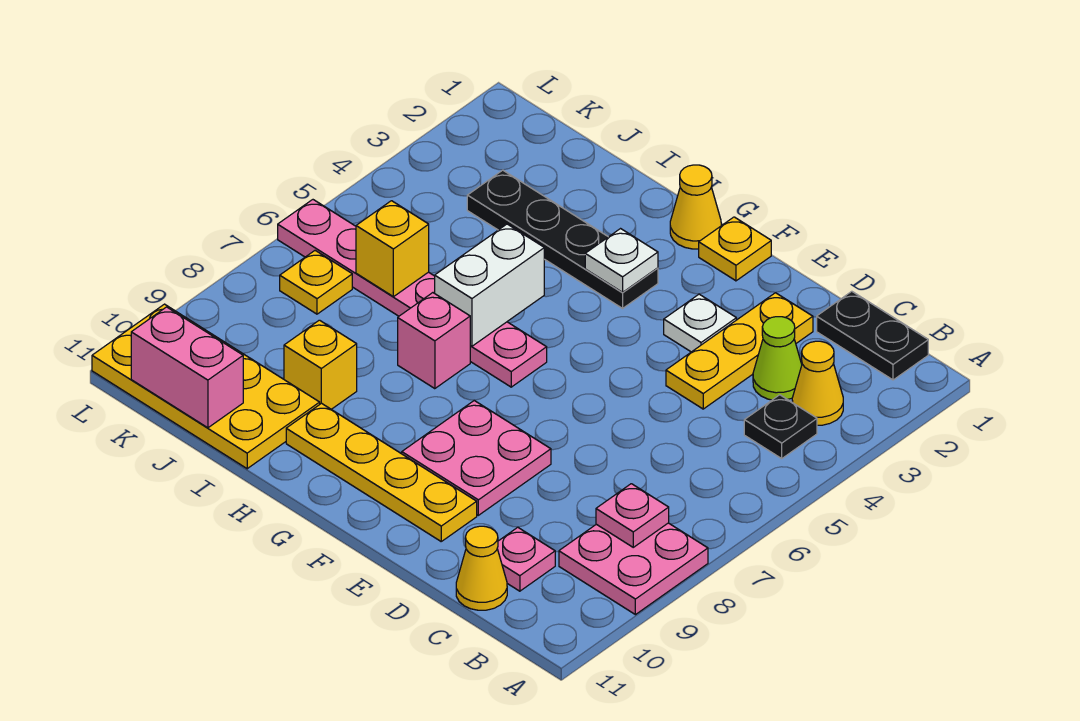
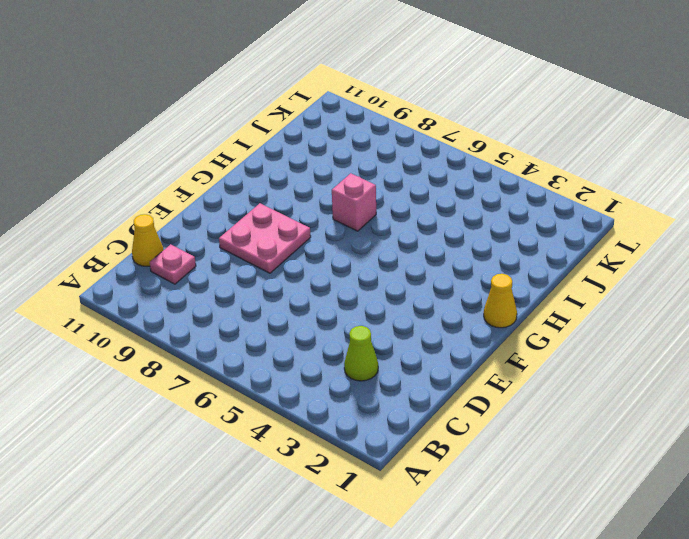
none -> pink plate A8:B9 level 1
none -> black plate B1:C1 level 1
none -> yellow cone B3 level 1

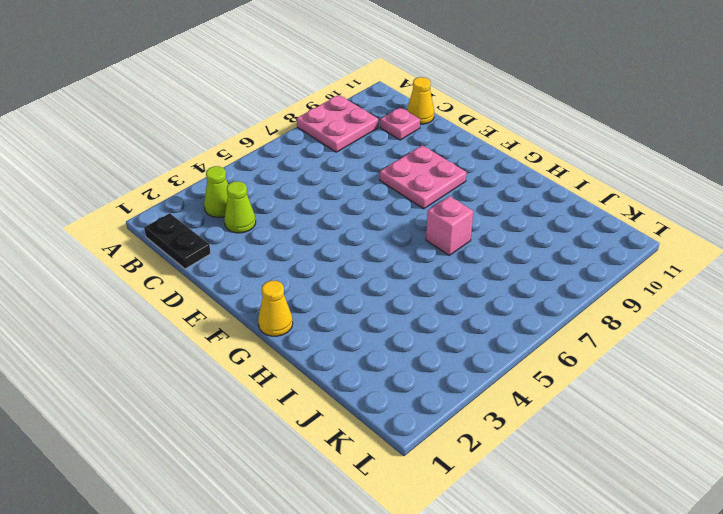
lime cone B3 level 1 -> yellow cone B3 level 1
none -> black plate B4 level 1
none -> yellow plate D2:D4 level 1
none -> white plate E3 level 1

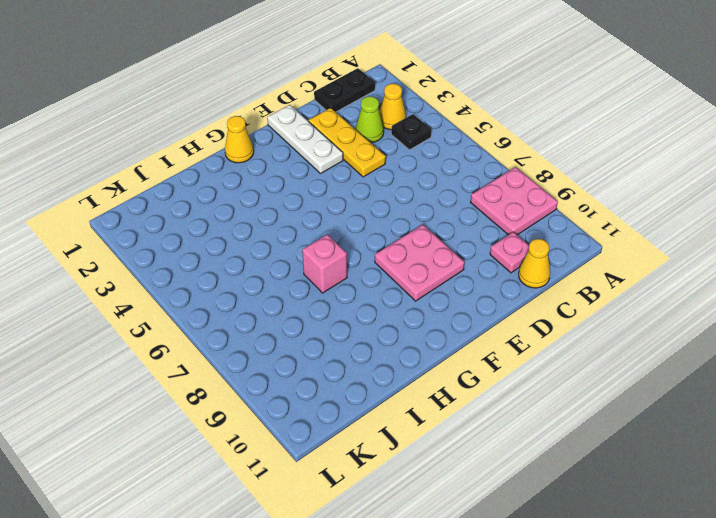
white plate E1:E3 level 1 -> white plate E3 level 1
none -> yellow plate E10:H10 level 1
none -> yellow plate F1 level 1
none -> black plate G3:J3 level 1

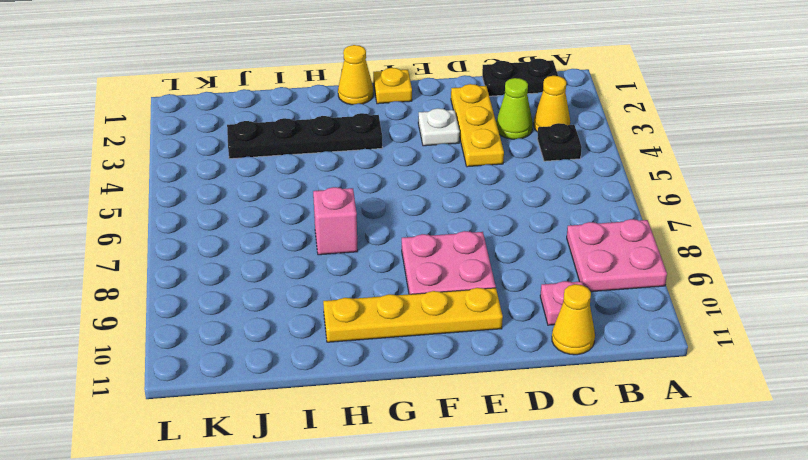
none -> pink plate G6:L6 level 1
none -> yellow brick I9 level 1
none -> yellow plate I10:L11 level 1

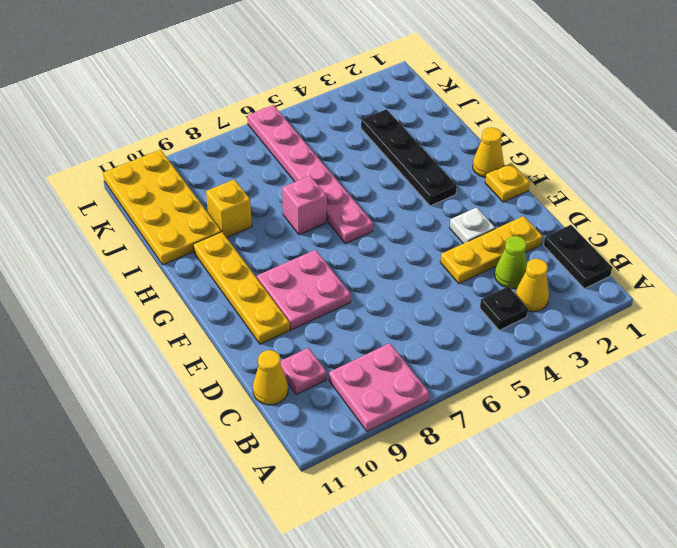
none -> yellow plate K7 level 1
none -> pink plate B8 level 2
none -> white plate G3 level 2

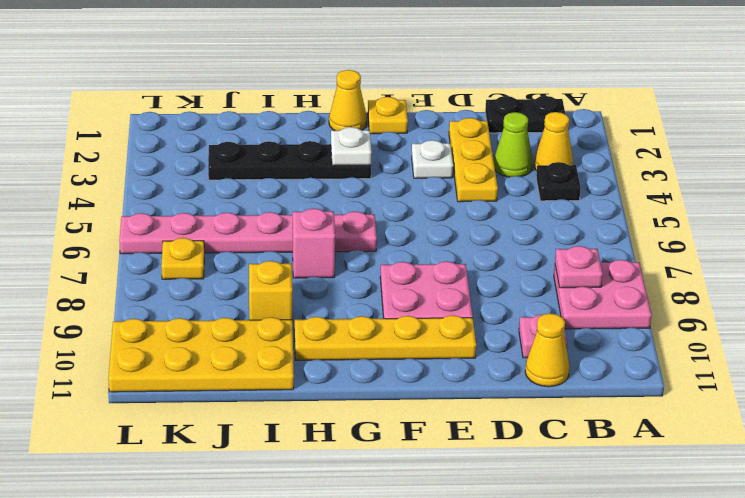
none -> white brick H5:H6 level 2
none -> yellow brick J6 level 2
none -> pink brick J11:K11 level 2

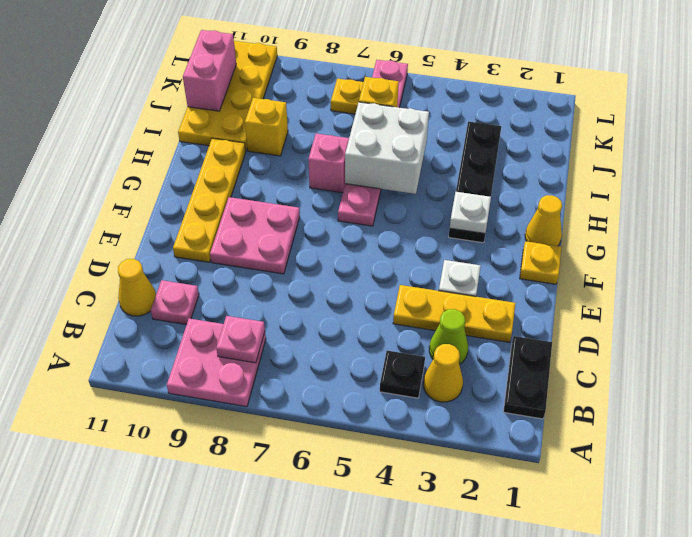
white brick H5:I6 level 2 -> white brick H5:H6 level 2

